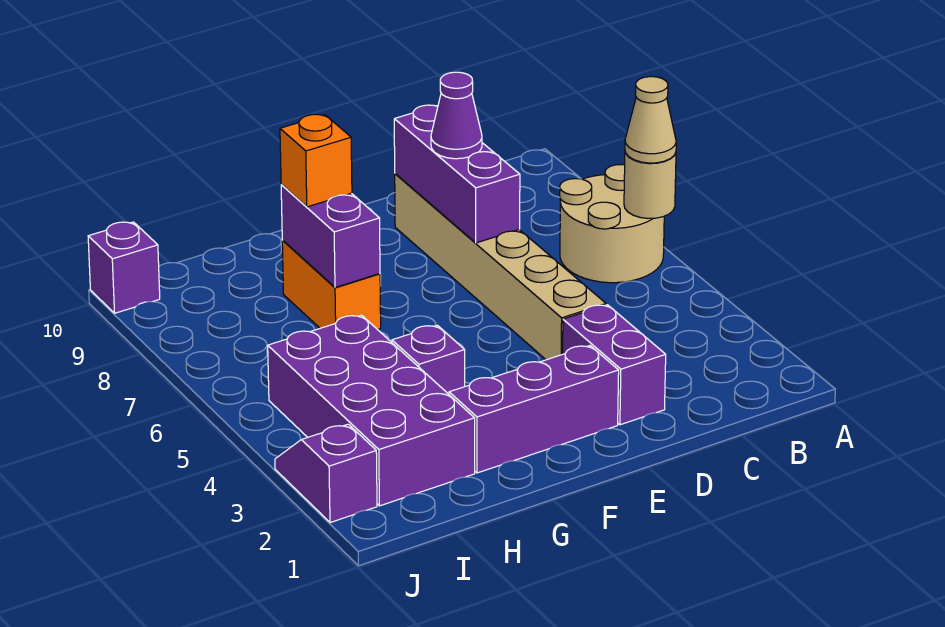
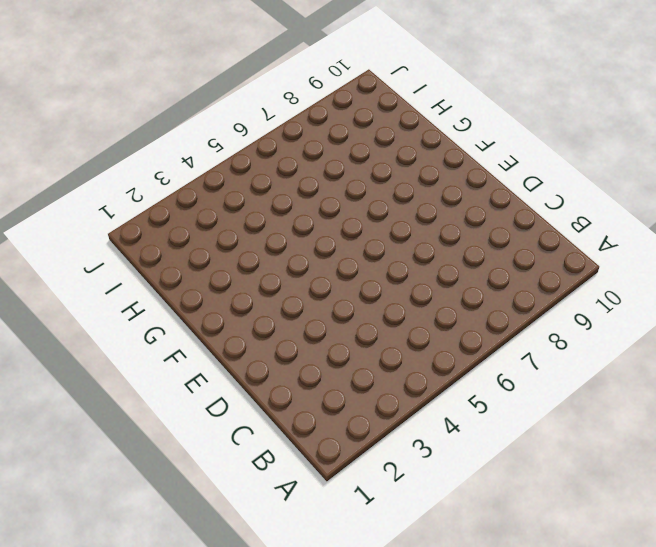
none -> tan round brick A6:B7 level 1
none -> purple brick D2:D3 level 1
none -> tan brick D4:D9 level 1

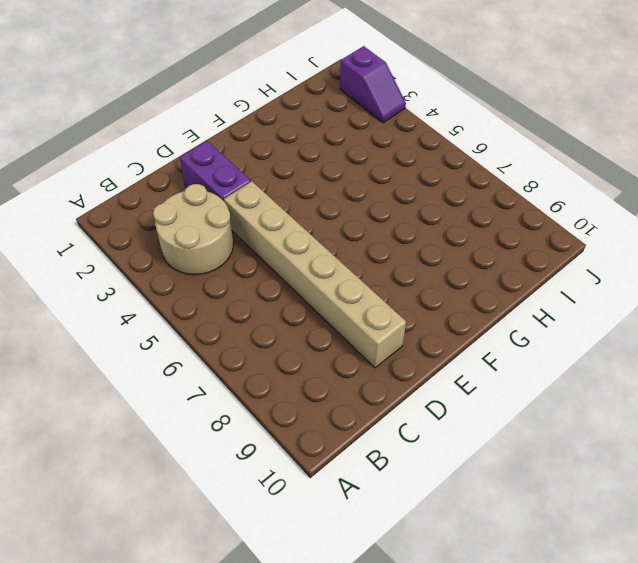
tan round brick B3:C4 level 1 -> tan round brick A6:B7 level 1
none -> purple brick E2:G2 level 1
none -> purple brick G4 level 1
none -> orange brick G7:G8 level 1

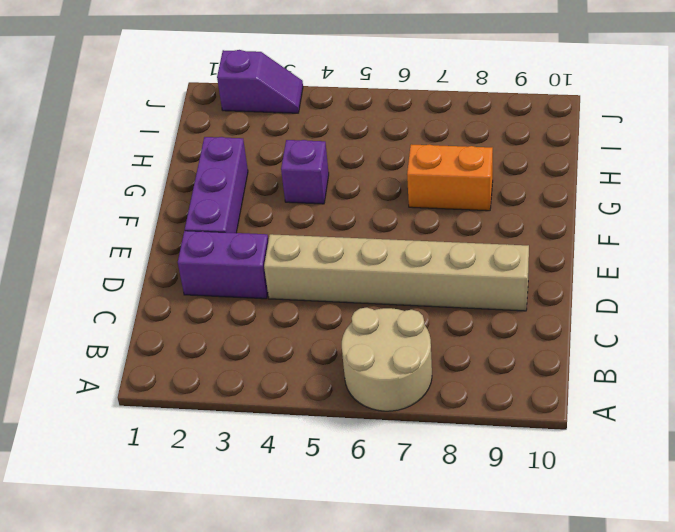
none -> purple brick H2:I5 level 1
none -> purple brick J10 level 1
none -> tan round brick A6 level 2

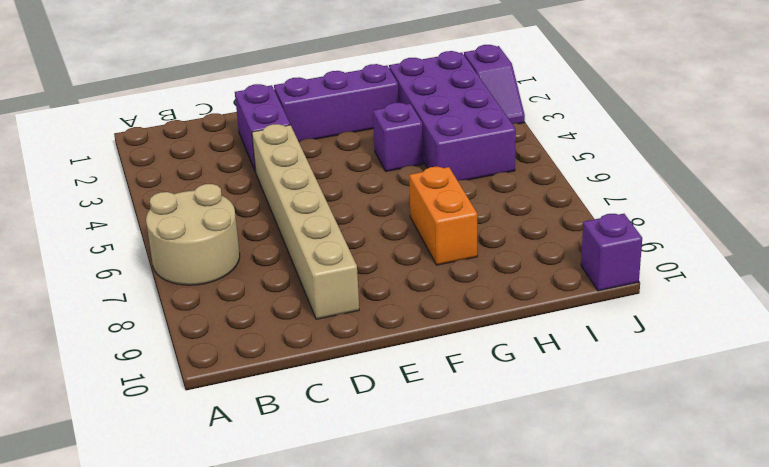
none -> tan round brick A6 level 2
none -> purple brick D7:D9 level 2
none -> purple brick G7:G8 level 2

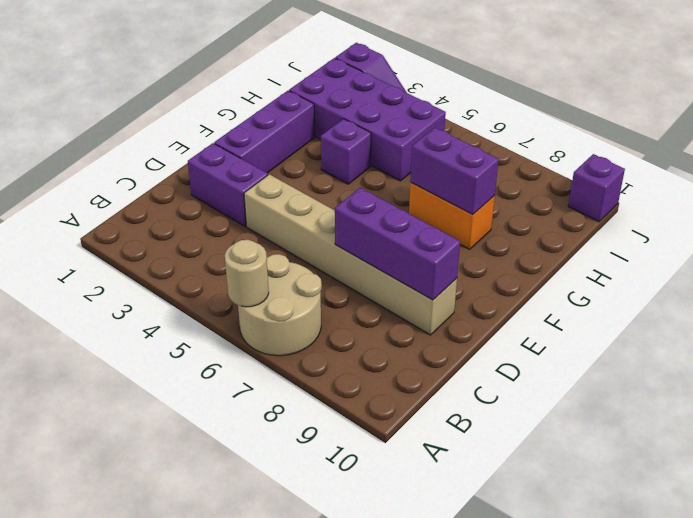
none -> tan cone A6 level 3
none -> purple cone D8 level 3
none -> orange brick G8 level 3

